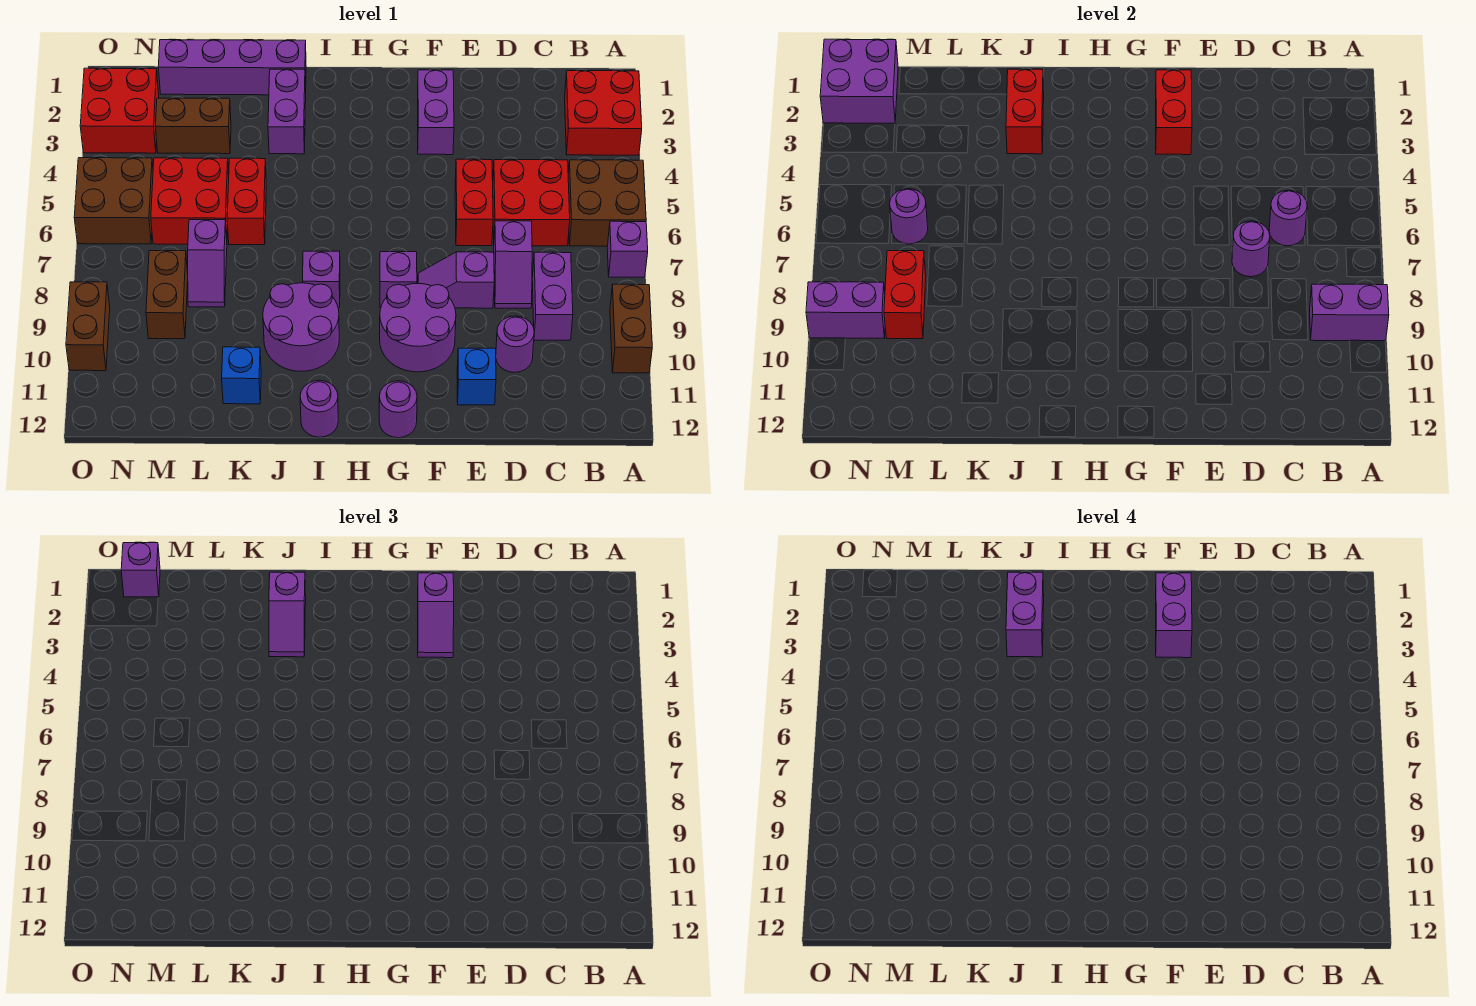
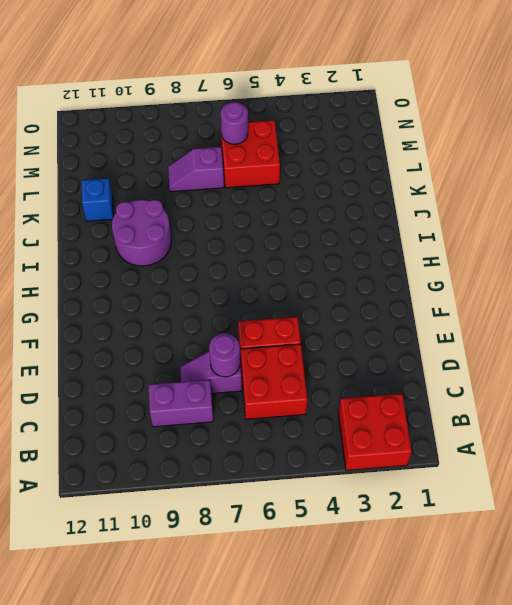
none -> brown brick A5:B6 level 1
none -> purple brick A7 level 1
none -> brown brick A9:A10 level 1
none -> purple round brick D10 level 1

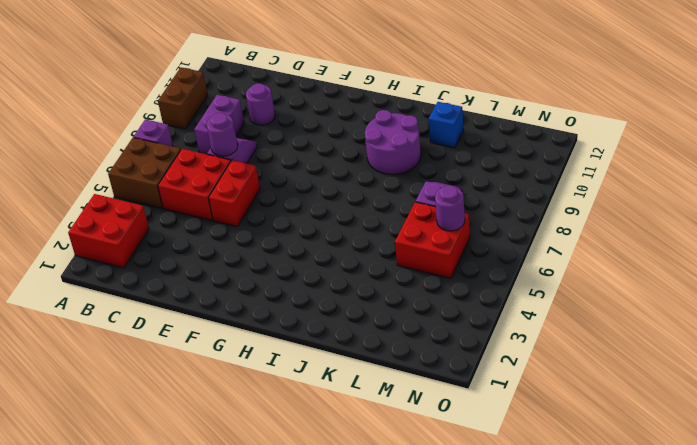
none -> purple slope E8:F8 level 1 top E
none -> blue brick E11 level 1
none -> purple brick F2:F3 level 1
none -> purple round brick F9:G10 level 1

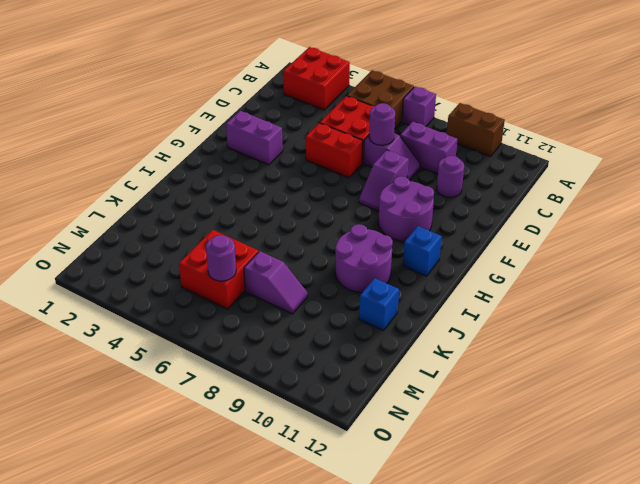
blue brick H11 level 1 -> blue brick E11 level 1
none -> purple brick G8 level 1
none -> purple round brick G12 level 1
none -> purple brick I8 level 1
none -> purple round brick I12 level 1

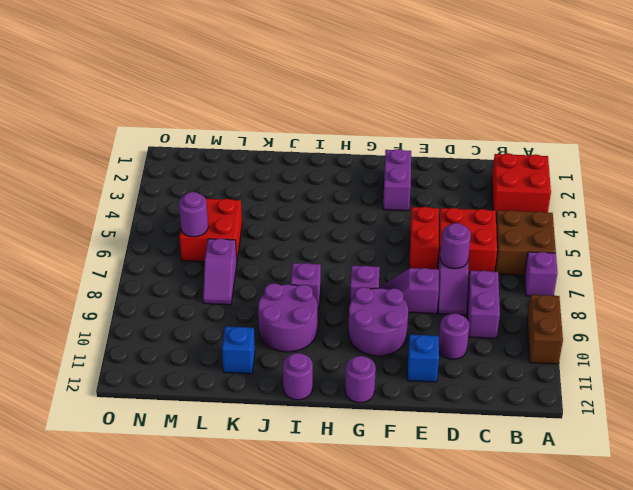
none -> purple brick J1:M1 level 1
none -> purple brick J2:J3 level 1
none -> red brick K5:K6 level 1
none -> brown brick L3:M3 level 1

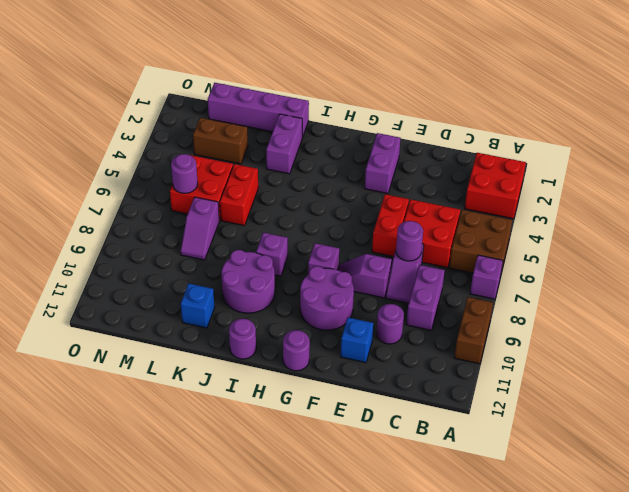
none -> brown brick M8:M9 level 1
none -> red brick N2:O3 level 1
none -> brown brick N5:O6 level 1
none -> brown brick O9:O10 level 1

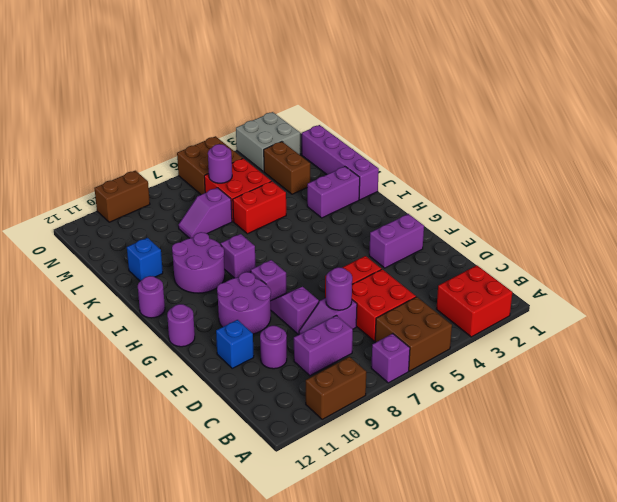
grey brick N2:O3 level 1 -> red brick N2:O3 level 1
none -> brown brick M8:M9 level 1
none -> purple brick A9:B9 level 2
none -> purple round brick C6 level 2
none -> red brick F2:F3 level 2

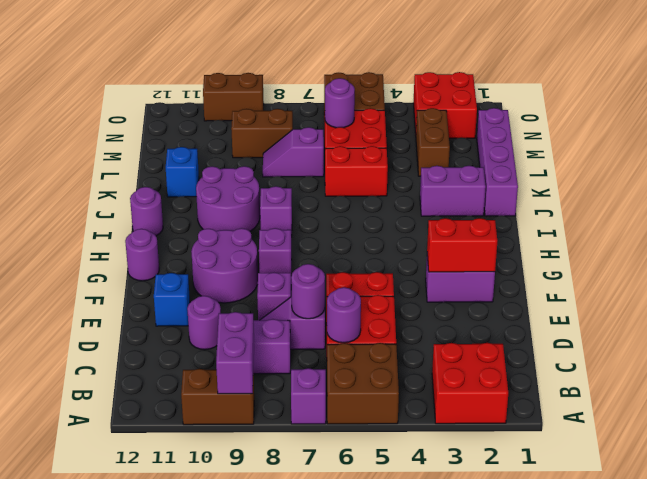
none -> red brick J2:J3 level 2
none -> red brick M8:M9 level 2
none -> purple brick N1:O2 level 2
none -> purple brick N9:O9 level 2

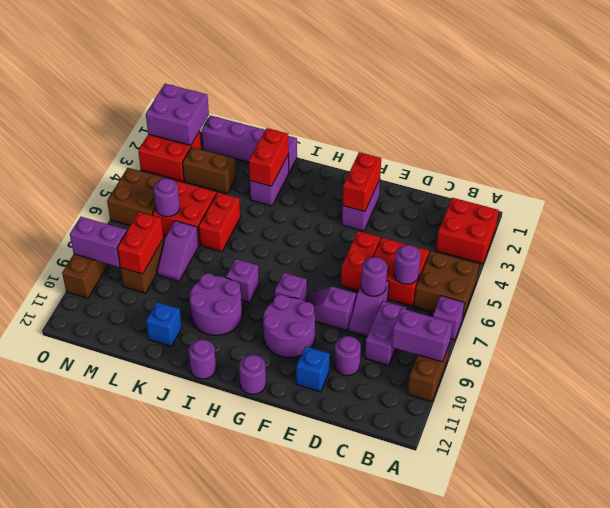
none -> purple slope F2:F3 level 3 top 2
none -> purple slope J2:J3 level 3 top 2
none -> purple brick N1 level 3
none -> purple brick F2:F3 level 4

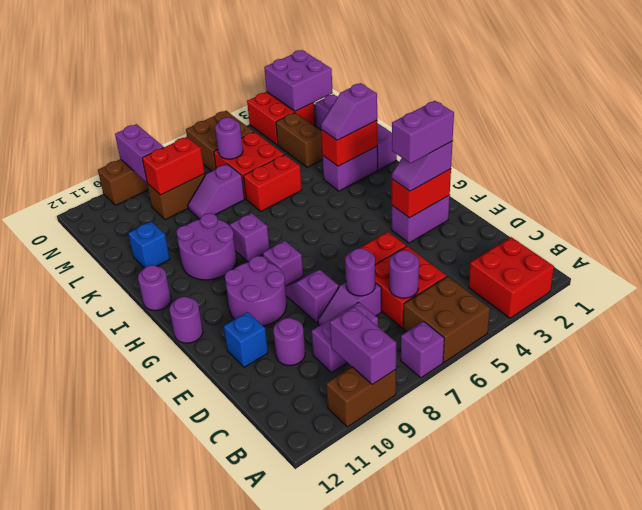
none -> purple brick N1 level 3
none -> purple brick J2:J3 level 4

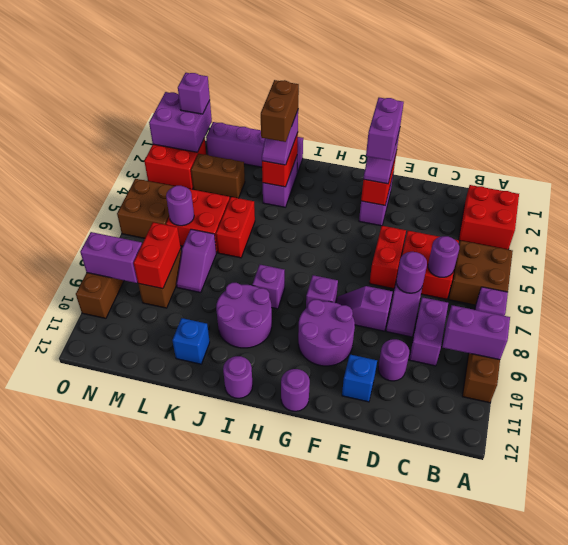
brown brick J2:J3 level 4 -> purple brick J2:J3 level 4

